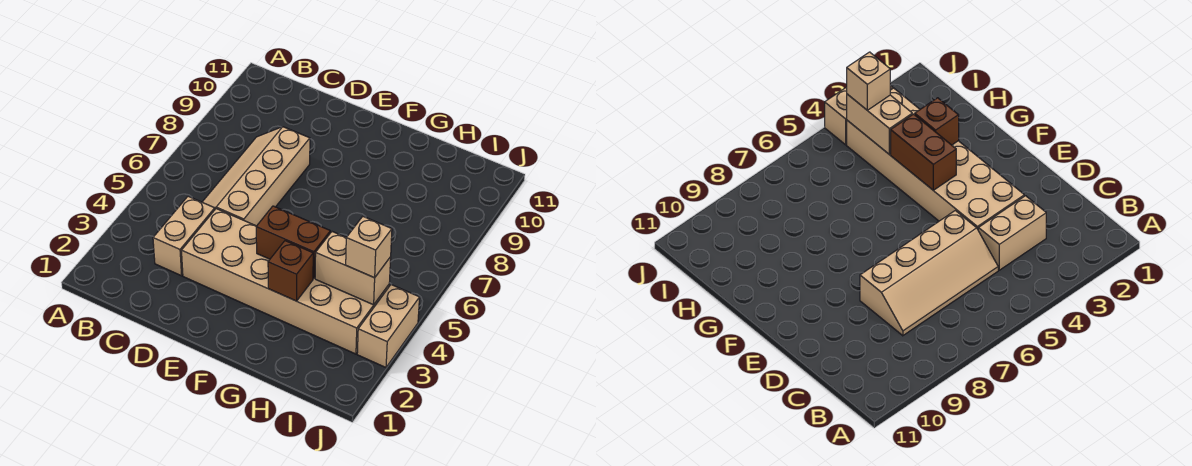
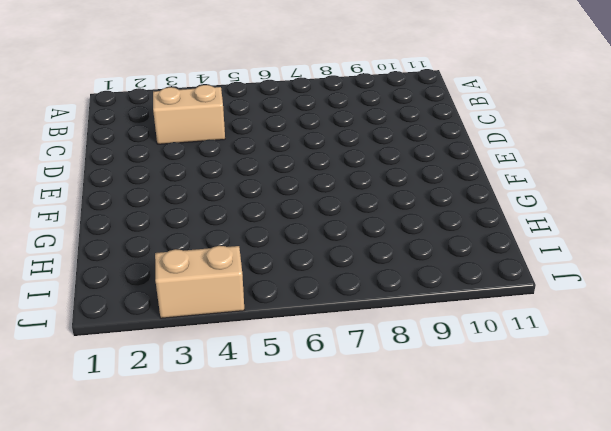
none -> tan slope C5:D8 level 1 top D
none -> tan brick D3:I4 level 1

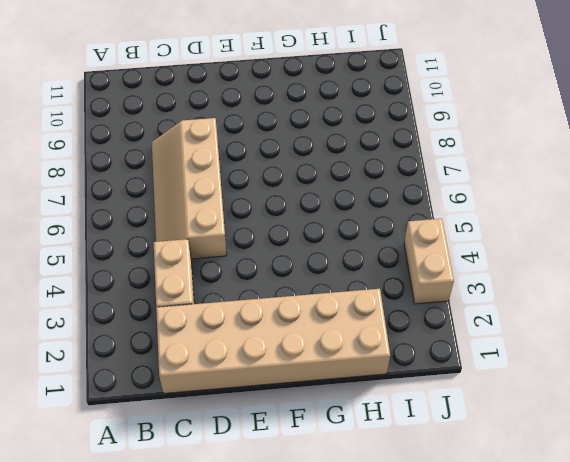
tan brick C1:H2 level 1 -> tan brick D3:I4 level 1
none -> brown brick F4:G4 level 2
none -> brown brick G3 level 2

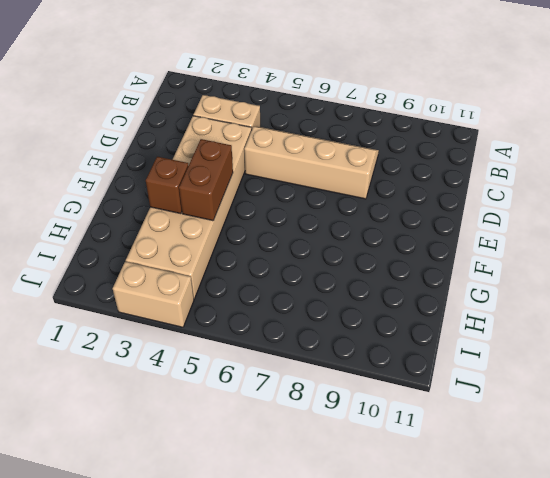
none -> tan brick H4:I4 level 2
none -> tan brick I4 level 3

